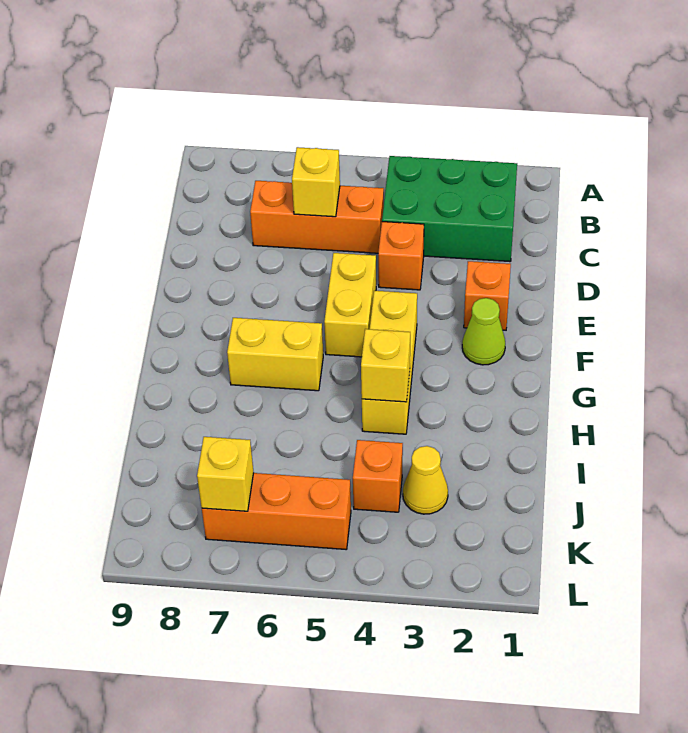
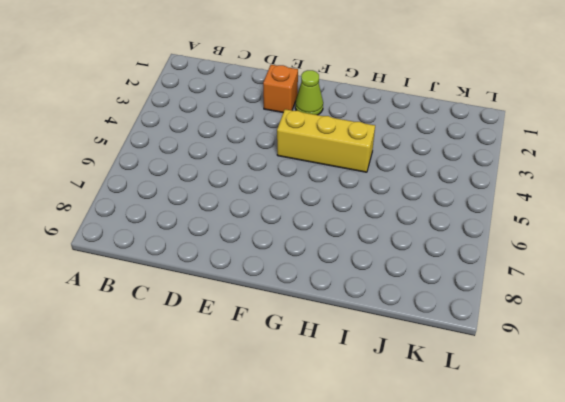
none -> green brick B2:C4 level 1
none -> orange brick C5:C7 level 1
none -> orange brick D4 level 1

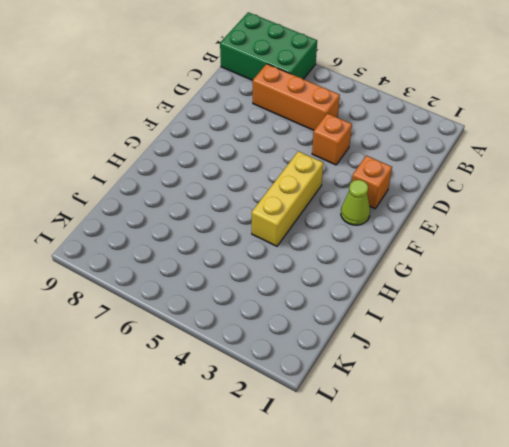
green brick A7:B9 level 1 -> green brick B2:C4 level 1
none -> yellow brick E5:F5 level 1
none -> yellow brick G6:G7 level 1
none -> yellow cone J3 level 1

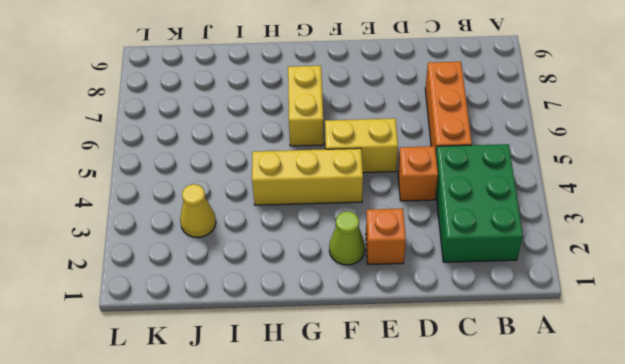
none -> orange brick J4 level 1
none -> orange brick K5:K7 level 1
none -> yellow brick C6 level 2

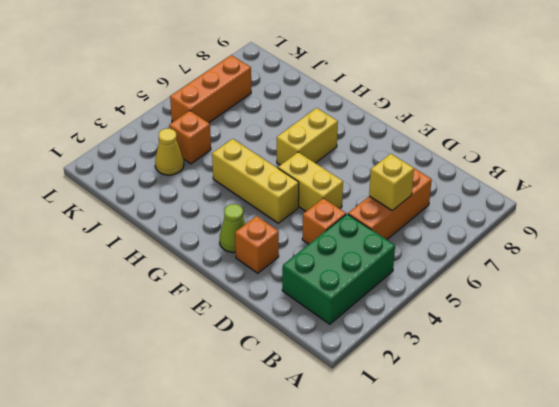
none -> yellow brick H4 level 2
none -> yellow brick K7 level 2

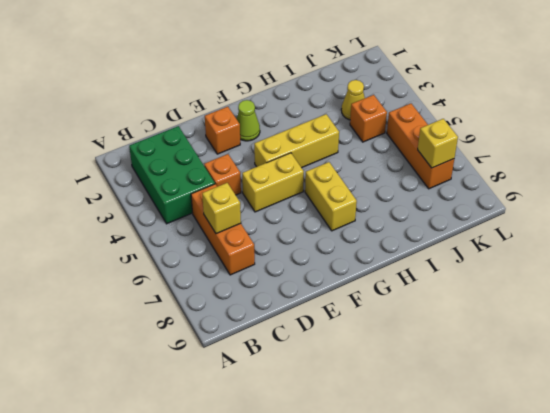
none -> yellow brick H4 level 2

